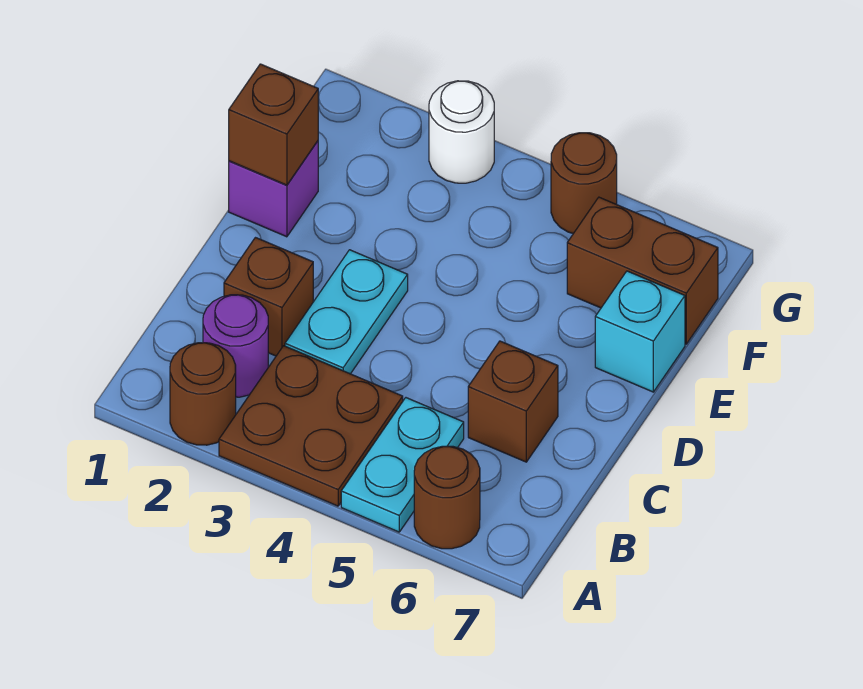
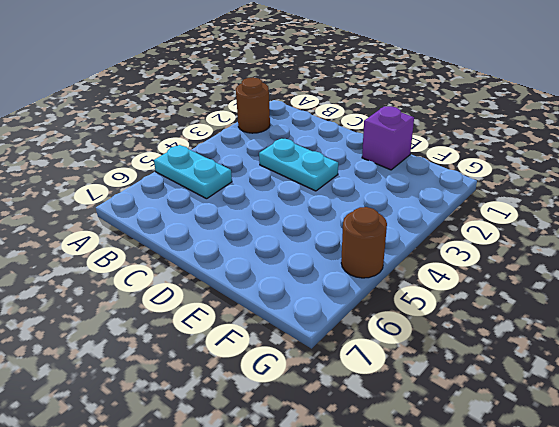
none -> brown plate A3:B4 level 1
none -> brown round brick A6 level 1
none -> purple round brick B2 level 1

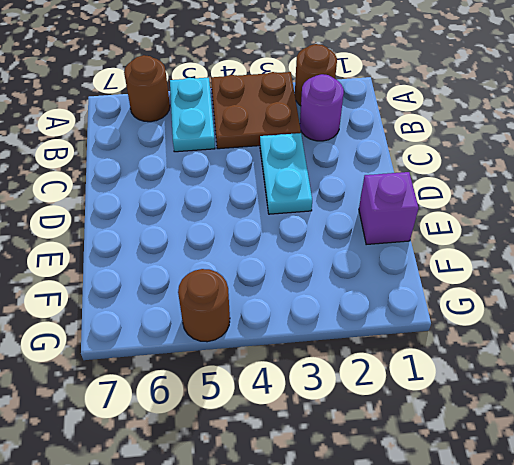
none -> brown brick C2 level 1
none -> brown brick C6 level 1
none -> cyan brick E7 level 1

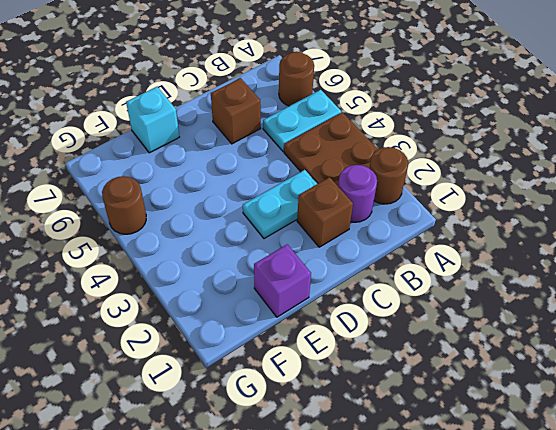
none -> brown brick F6:F7 level 1
none -> white round brick G3 level 1
none -> brown brick E1 level 2

